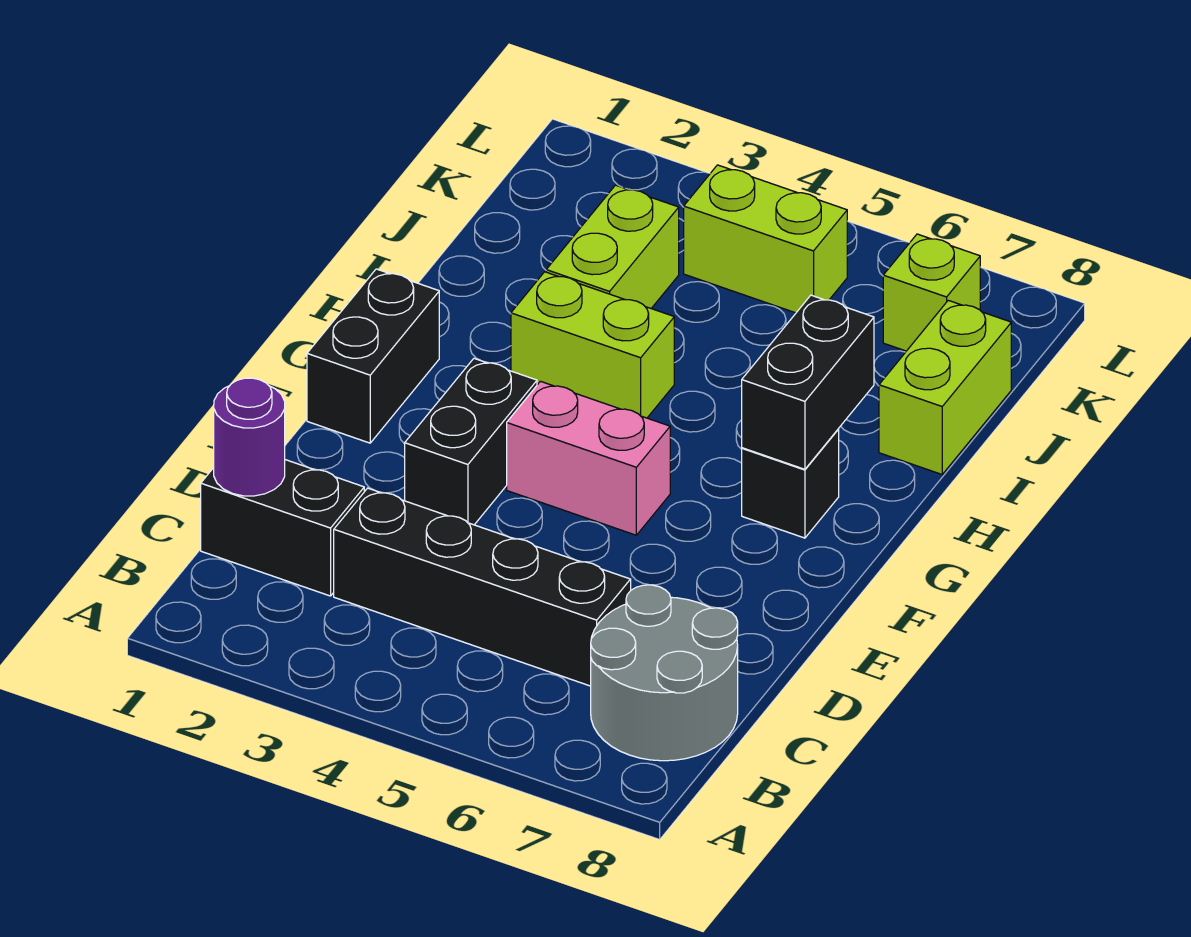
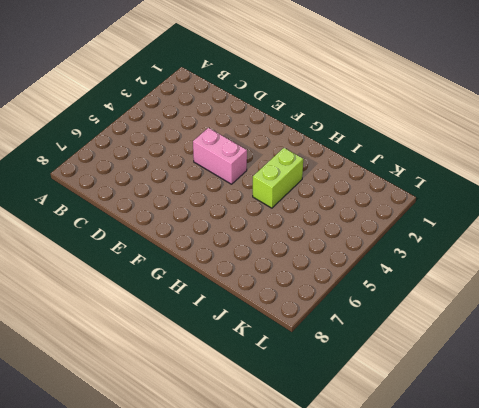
pink brick E4:F4 level 1 -> pink brick F4:F5 level 1
none -> grey round brick B7:C8 level 1
none -> black brick C1:C2 level 1
none -> black brick C3:C6 level 1

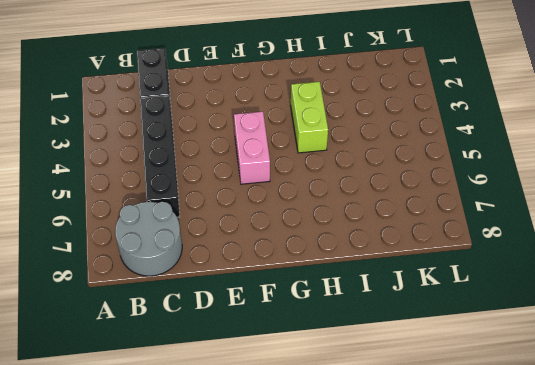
none -> black brick E3:F3 level 1
none -> black brick F1:G1 level 1
none -> black brick G7 level 1

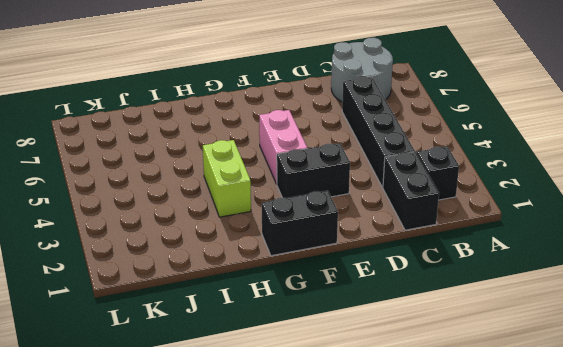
black brick B2 level 1 -> black brick G7 level 1
none -> lime brick I3:J3 level 1
none -> lime brick I8:J8 level 1
none -> lime brick K4:K5 level 1

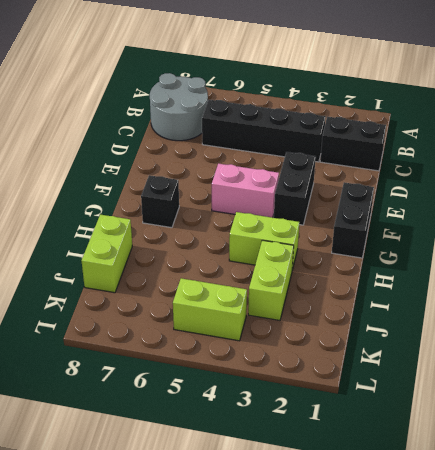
none -> lime brick K7 level 1
none -> purple round brick C1 level 2
none -> black brick G7:H7 level 2

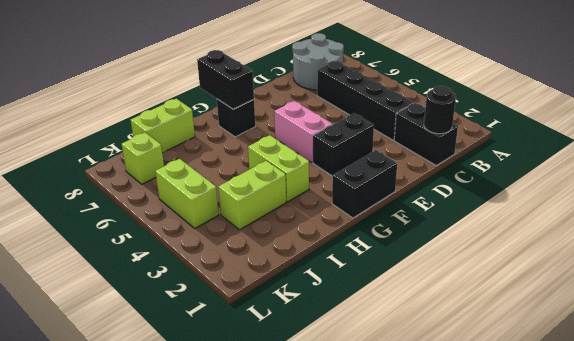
black round brick C1 level 2 -> purple round brick C1 level 2
black brick G7:G8 level 2 -> black brick G7:H7 level 2

